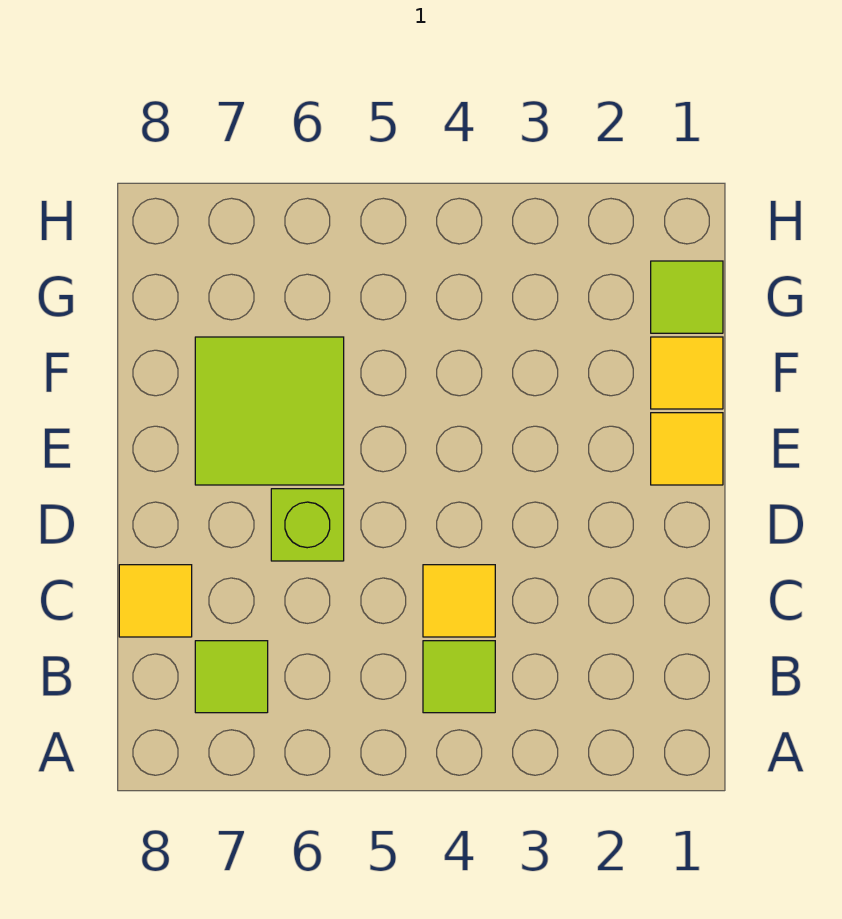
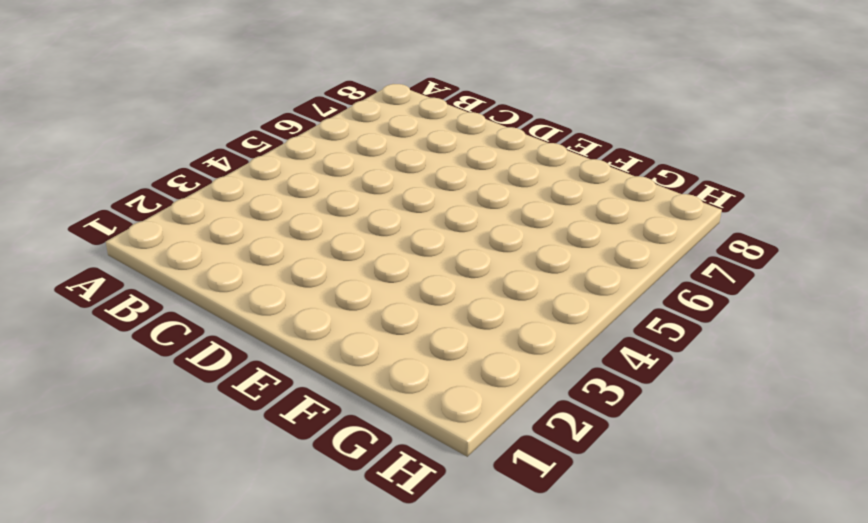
none -> lime tile B4 level 1
none -> lime tile B7 level 1

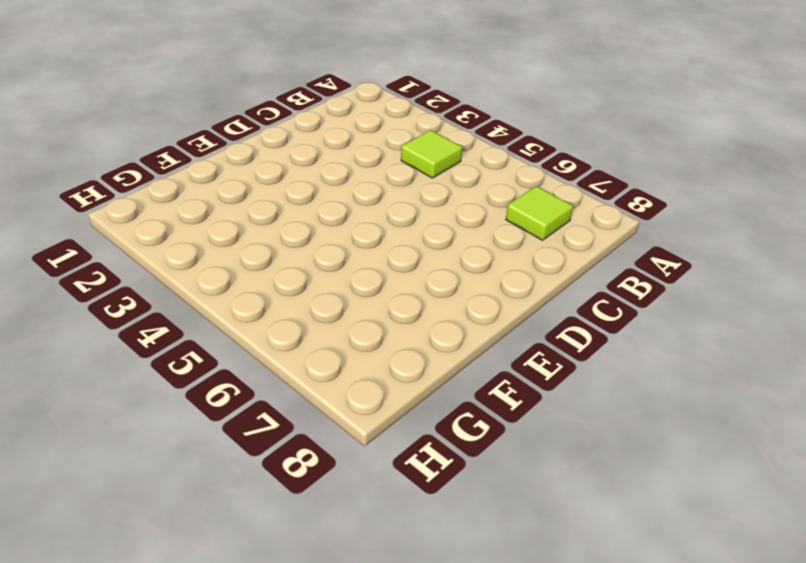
none -> yellow tile C4 level 1
none -> yellow tile C8 level 1

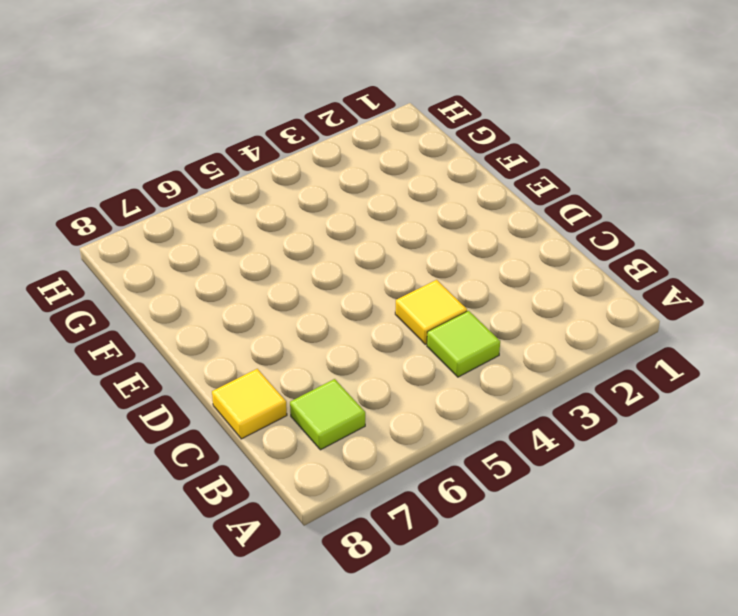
none -> lime brick D6 level 1
none -> yellow tile E1 level 1

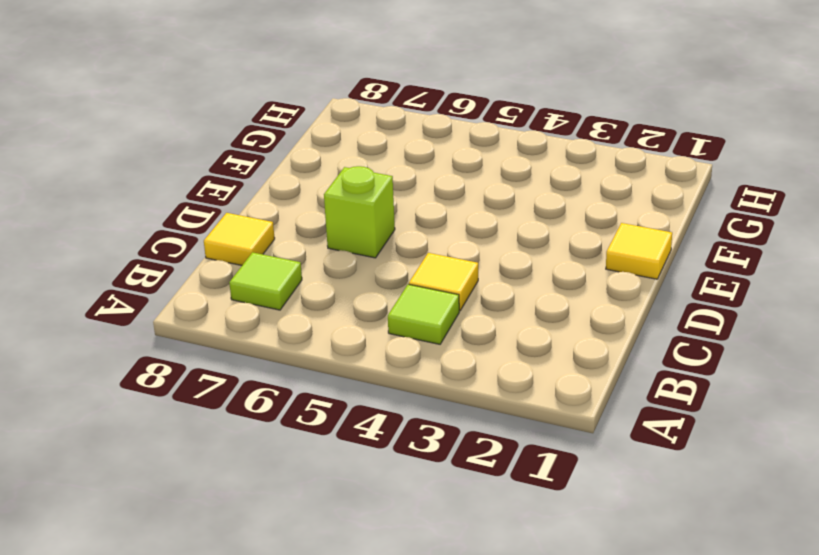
none -> lime tile E6:F7 level 1
none -> yellow tile F1 level 1

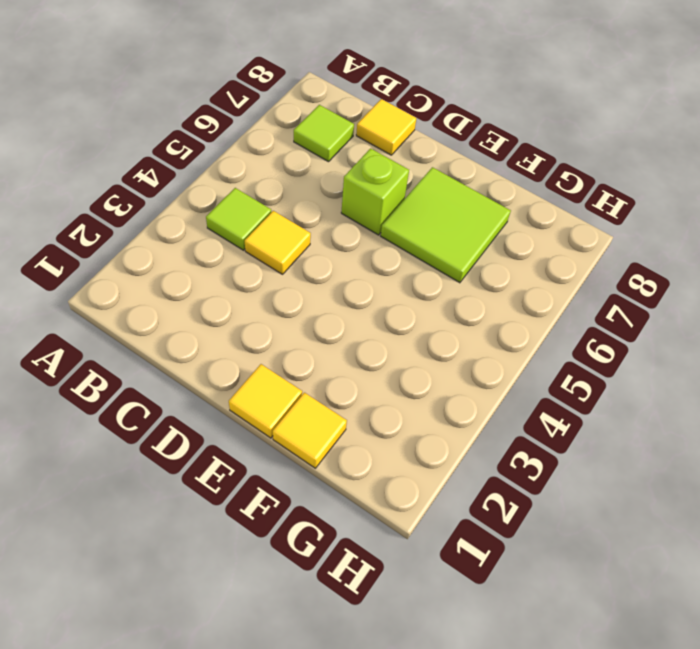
none -> lime tile G1 level 1

